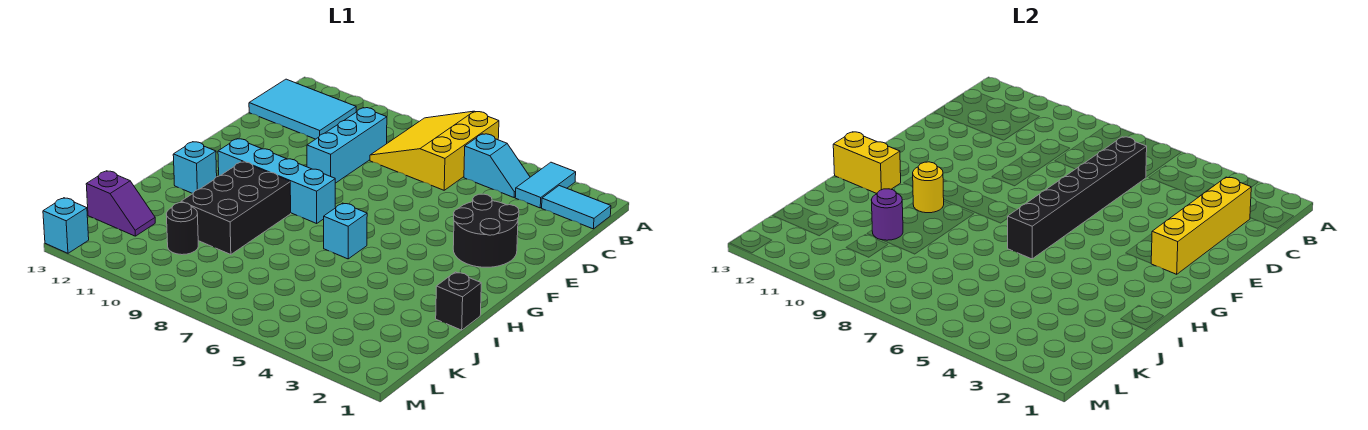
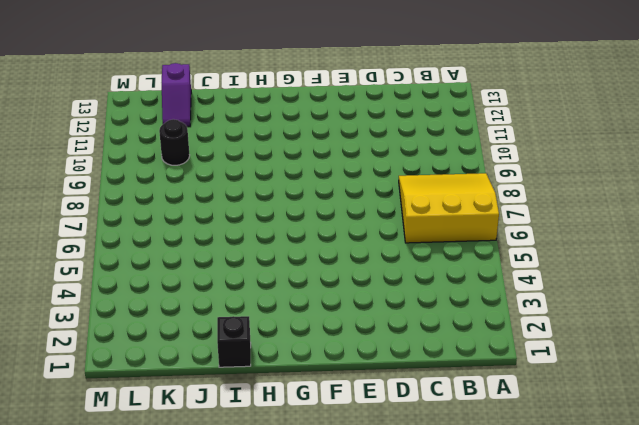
none -> cyan tile A3:B3 level 1
none -> cyan tile B1:B2 level 1
none -> cyan slope B4:B5 level 1 top 5

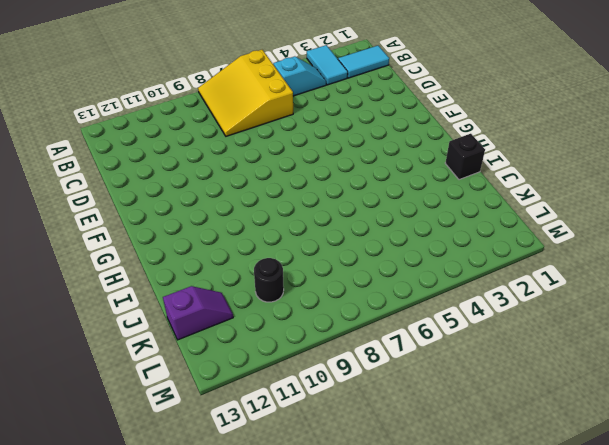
none -> cyan tile B11:C13 level 1
none -> cyan brick C9:E9 level 1
none -> black round brick E2:F3 level 1

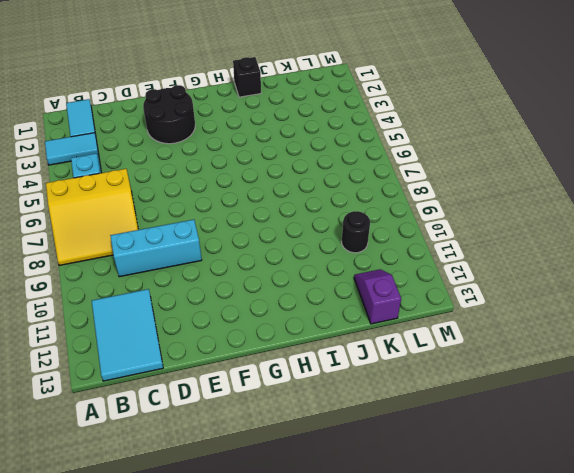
none -> cyan brick G8:G11 level 1
none -> cyan brick H6 level 1
none -> black brick H9:J10 level 1

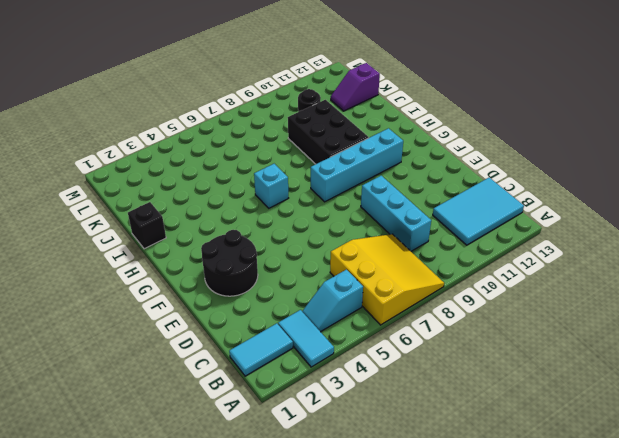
none -> cyan brick H12 level 1
none -> cyan brick M13 level 1
none -> yellow brick C2:F2 level 2

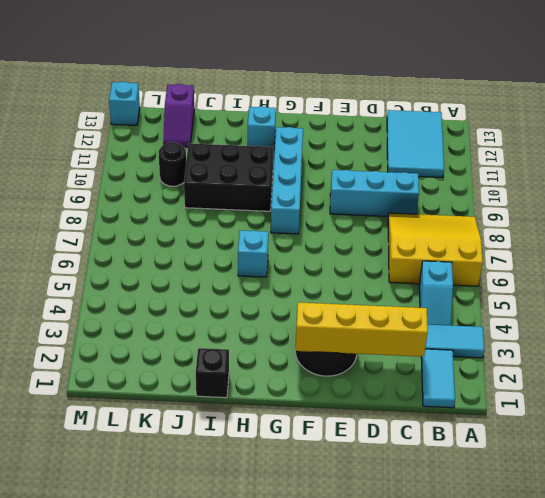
none -> black brick C6:H6 level 2
none -> yellow round brick H10 level 2
none -> yellow brick H12:H13 level 2

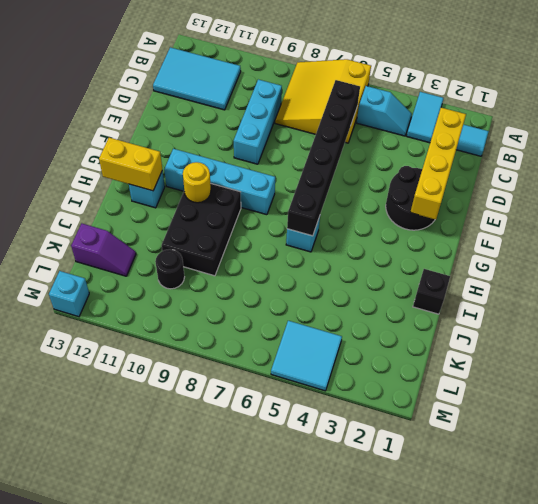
cyan tile L4:M5 level 1 -> none
none -> purple round brick J10 level 2

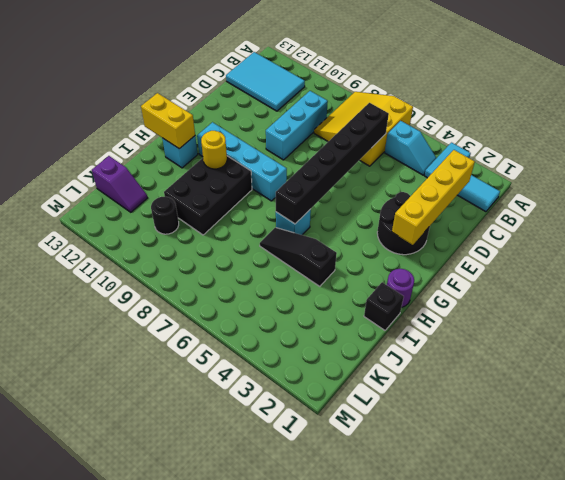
purple round brick H1 level 1 -> purple round brick J10 level 2
black slope I4:I6 level 1 top 4 -> none
none -> cyan brick M13 level 1

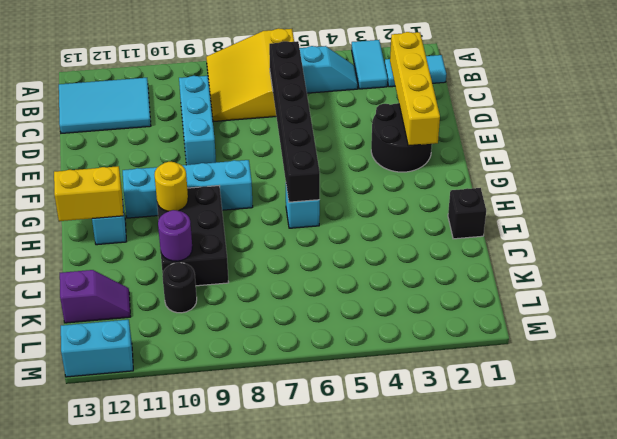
cyan brick M12:M13 level 1 -> cyan brick M13 level 1

